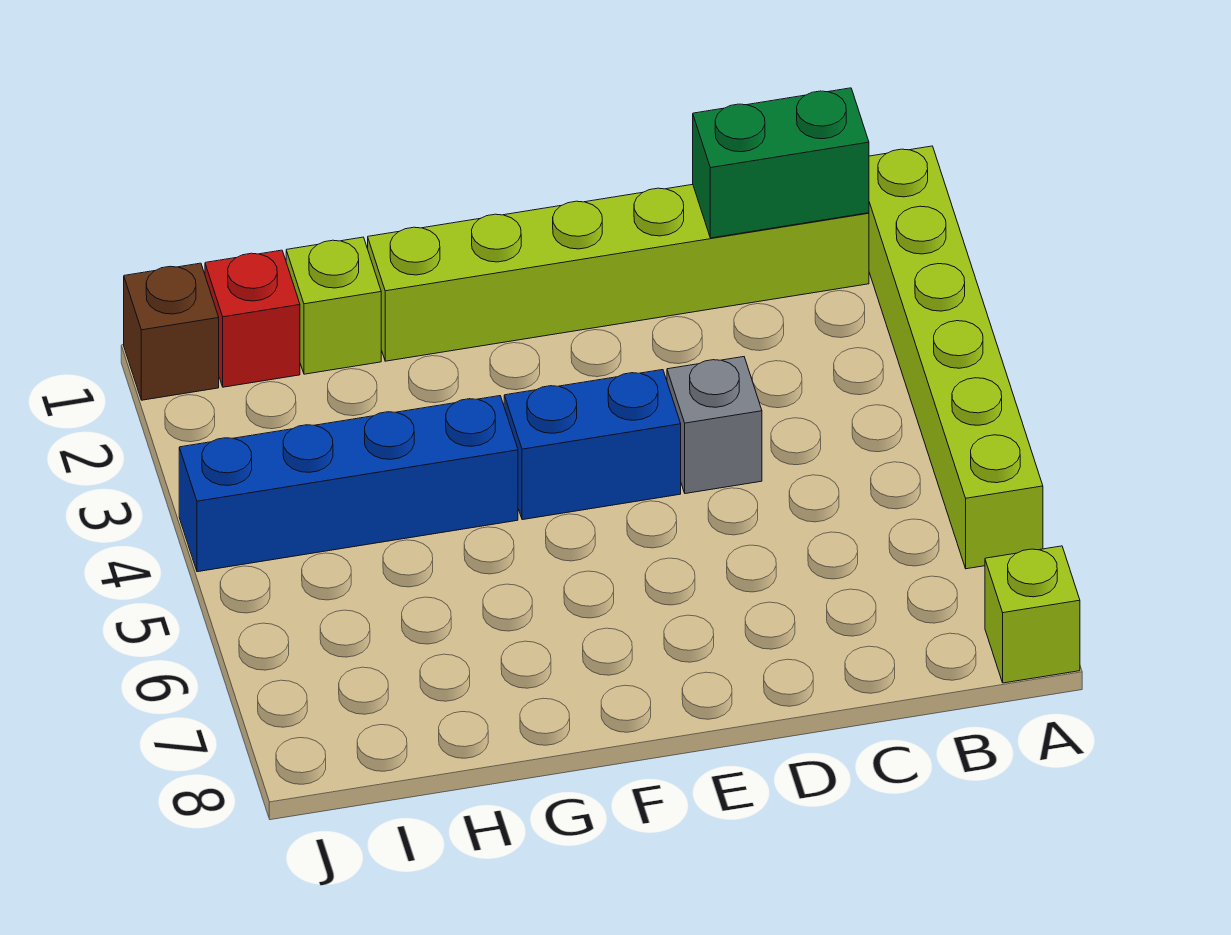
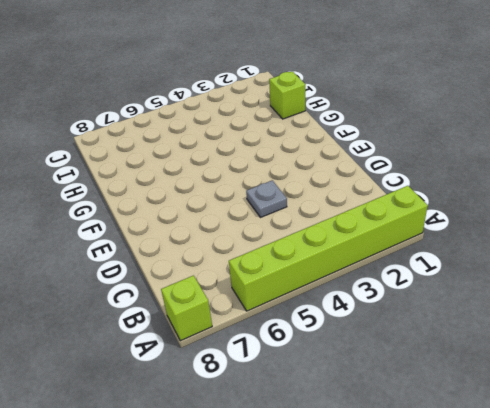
grey plate D4 level 1 -> grey brick D4 level 1
none -> lime brick B1:G1 level 1
none -> blue brick E4:F4 level 1

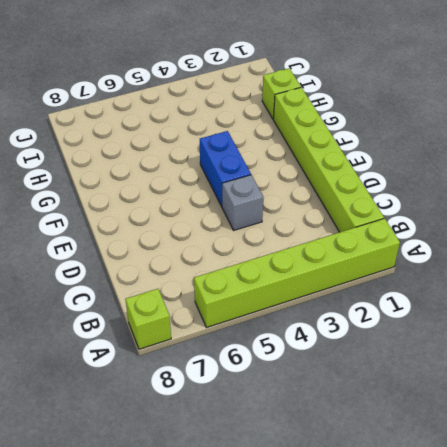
none -> blue brick G4:J4 level 1
none -> red brick I1 level 1

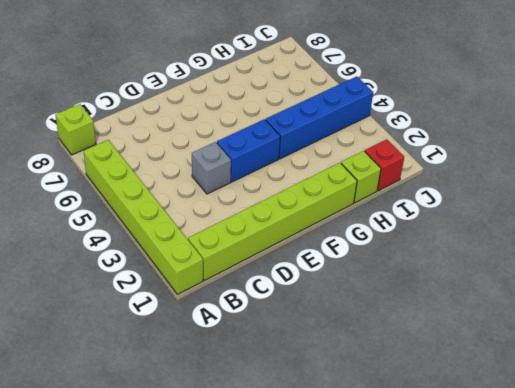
none -> brown brick J1 level 1
none -> green brick B1:C1 level 2

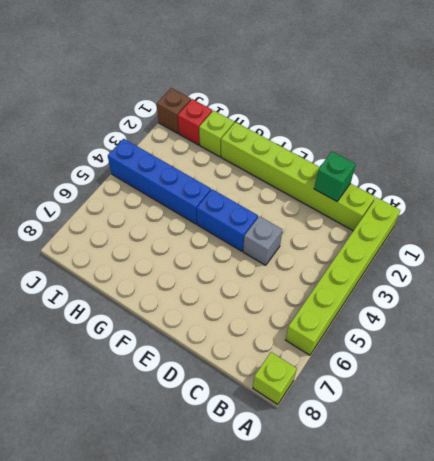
green brick C1 level 2 -> green brick B1:C1 level 2

